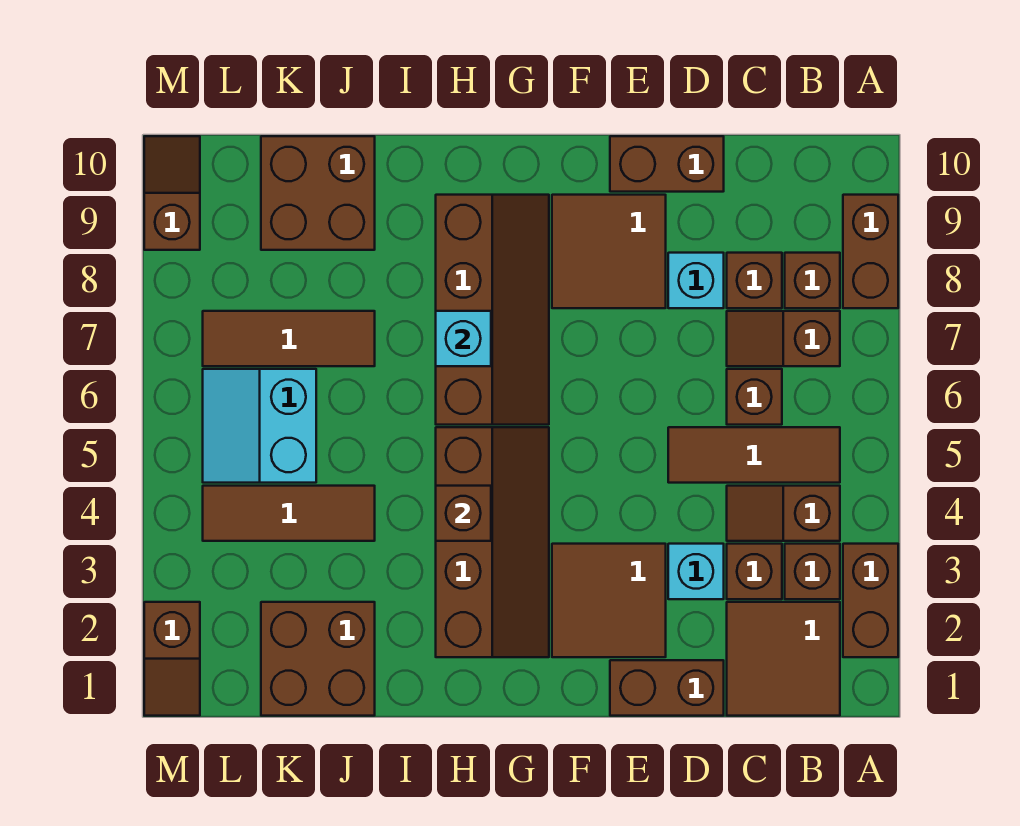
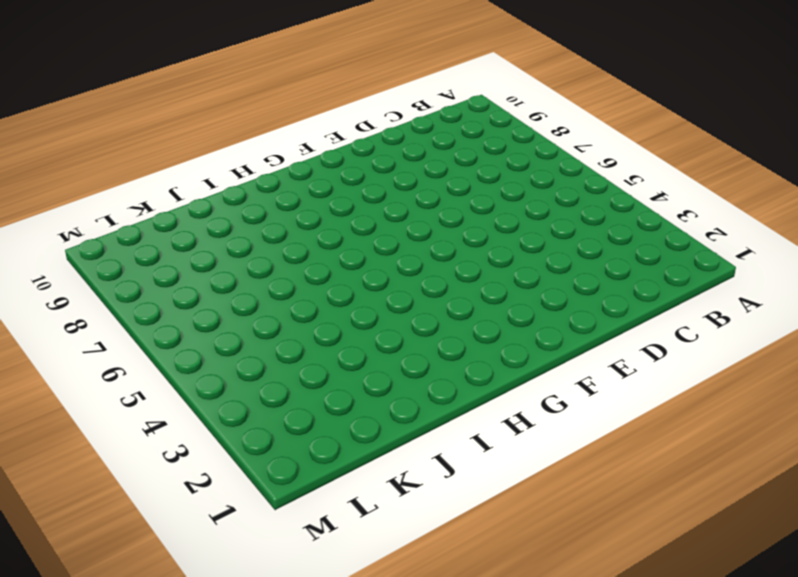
none -> brown brick A2:A3 level 1
none -> brown brick A8:A9 level 1
none -> brown tile B1:C2 level 1

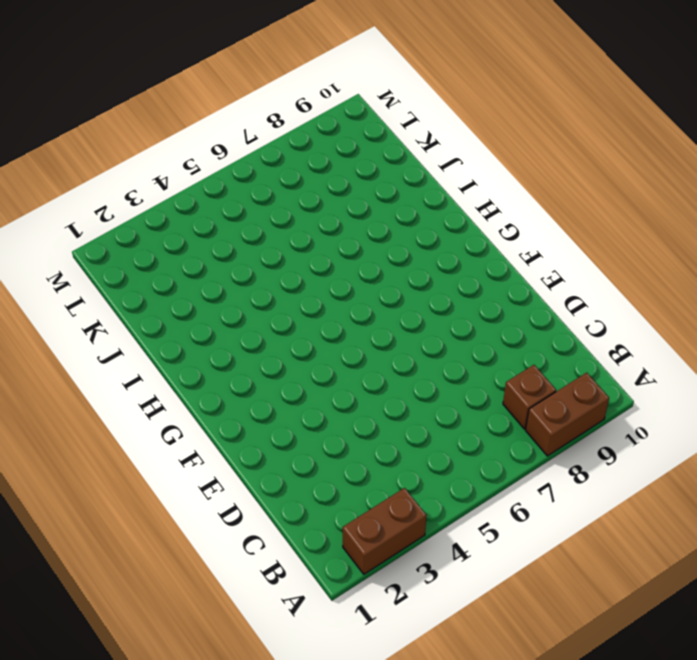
none -> brown tile B1:C2 level 1
none -> brown brick B3 level 1
none -> brown slope B4:C4 level 1 top B

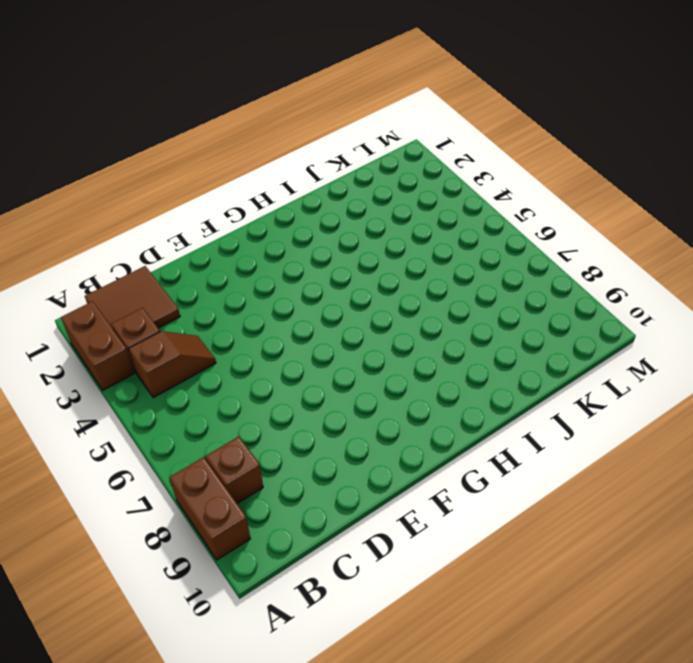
none -> brown tile B5:D5 level 1
none -> brown slope B7:C7 level 1 top B
none -> brown brick C3 level 1

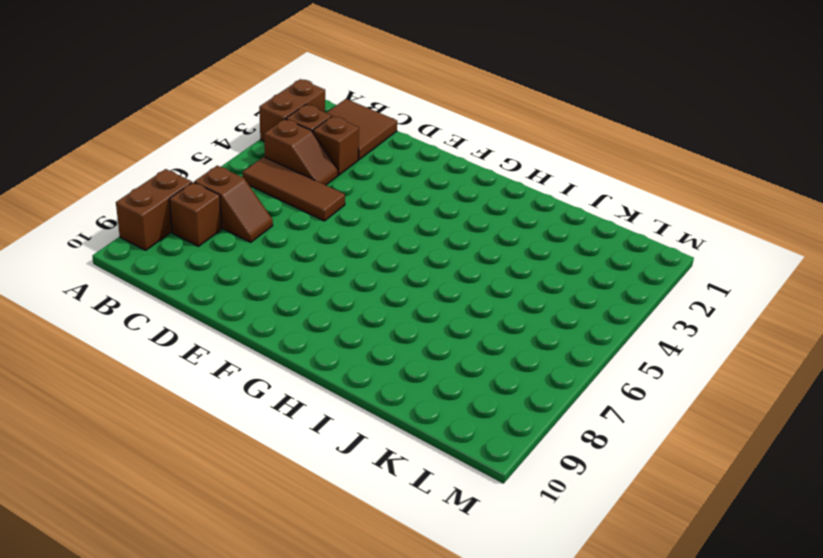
none -> brown brick C6 level 1
none -> brown brick C8 level 1
none -> brown brick D1:E1 level 1

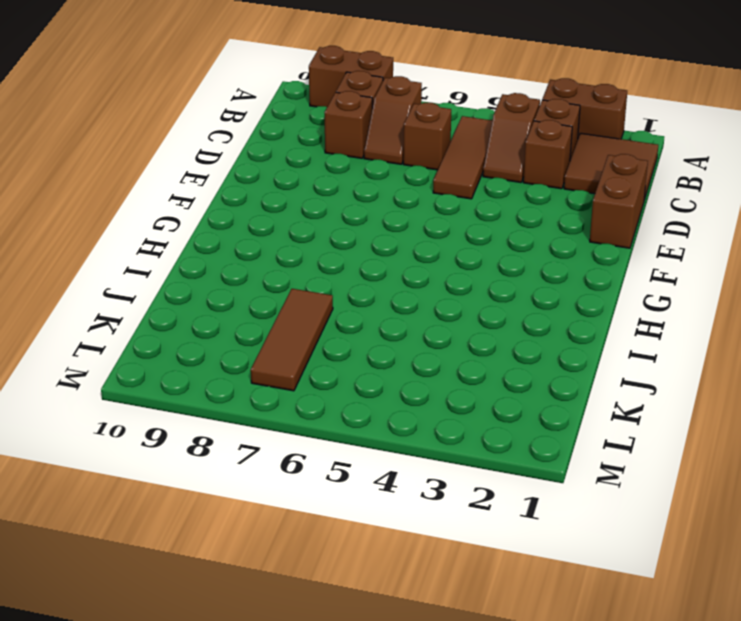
none -> cyan brick D3 level 1
none -> cyan brick D8 level 1
none -> brown brick D10:E10 level 1

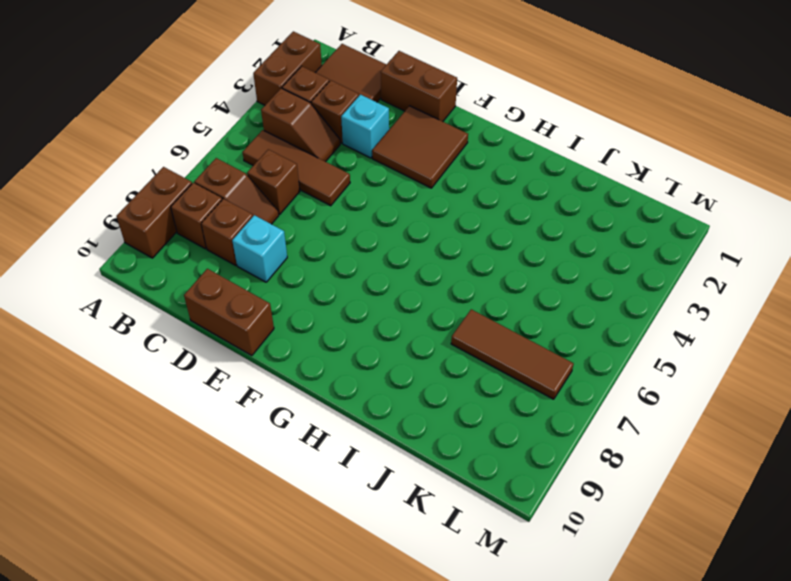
none -> brown tile E8:F9 level 1
none -> brown slope G2:H5 level 1 top H
none -> brown slope G6:H9 level 1 top H

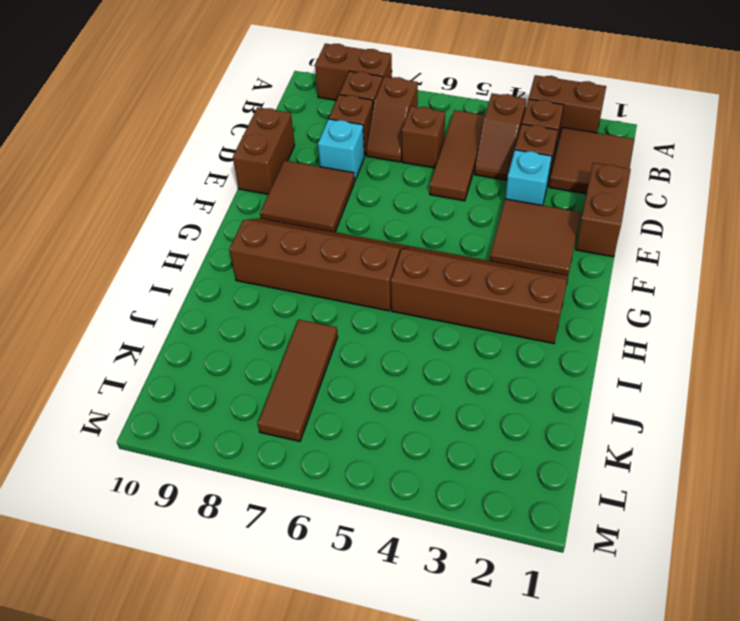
none -> brown brick J1:K2 level 1
none -> brown tile J4:L4 level 1
none -> brown brick J9:K10 level 1

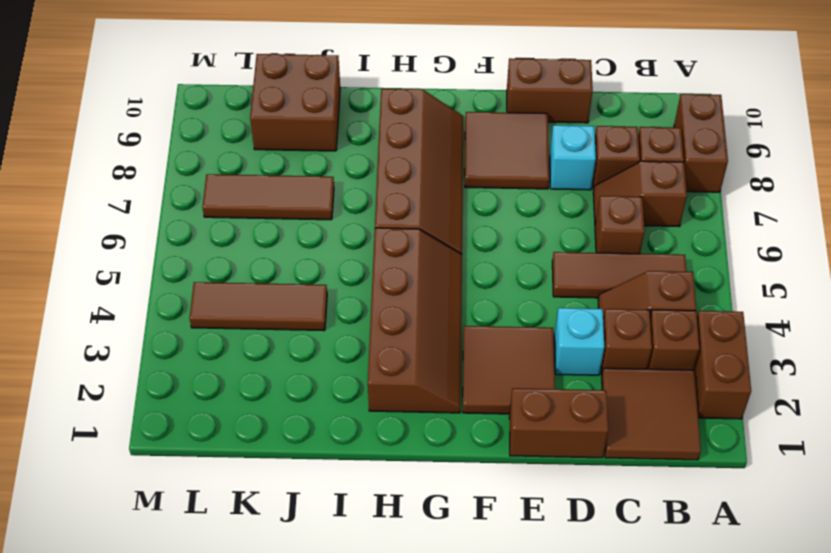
none -> brown brick J1:K2 level 1
none -> cyan slope K5:L6 level 1 top K
none -> brown slope M1:M2 level 1 top 2

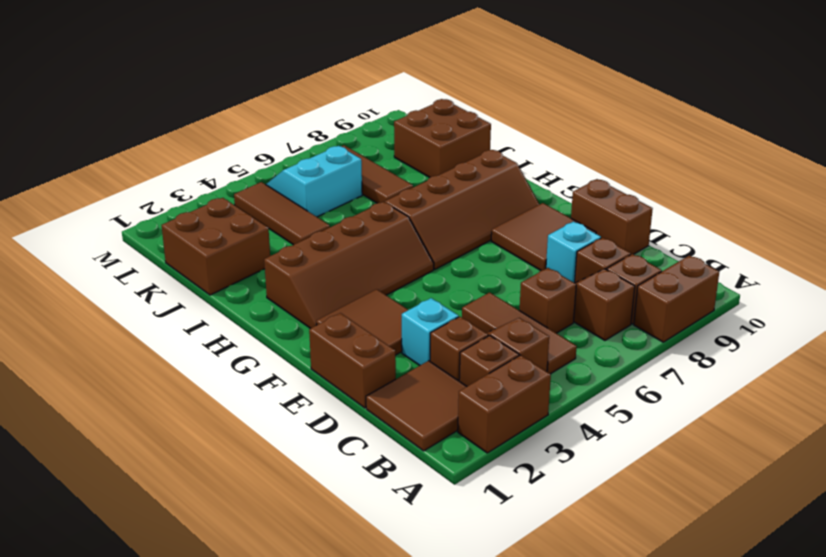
none -> brown slope M1:M2 level 1 top 2
none -> brown slope M9:M10 level 1 top 9
none -> brown brick H4 level 2

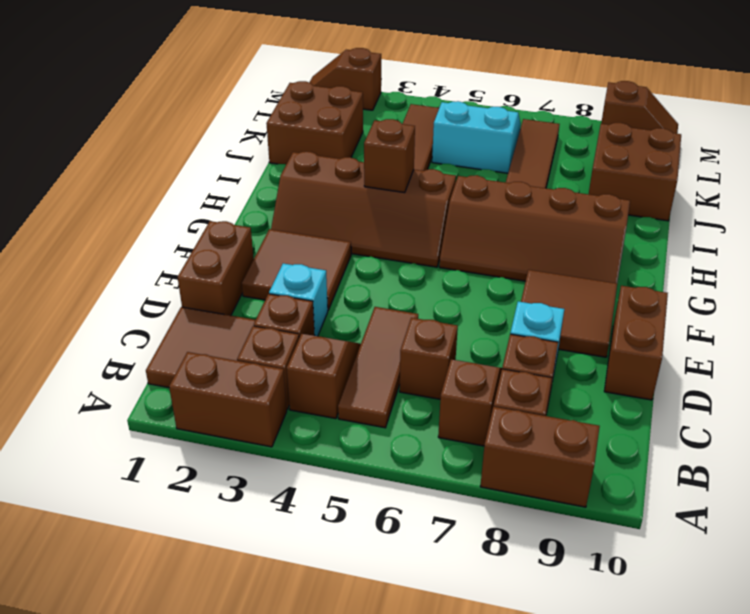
none -> cyan brick H7 level 2

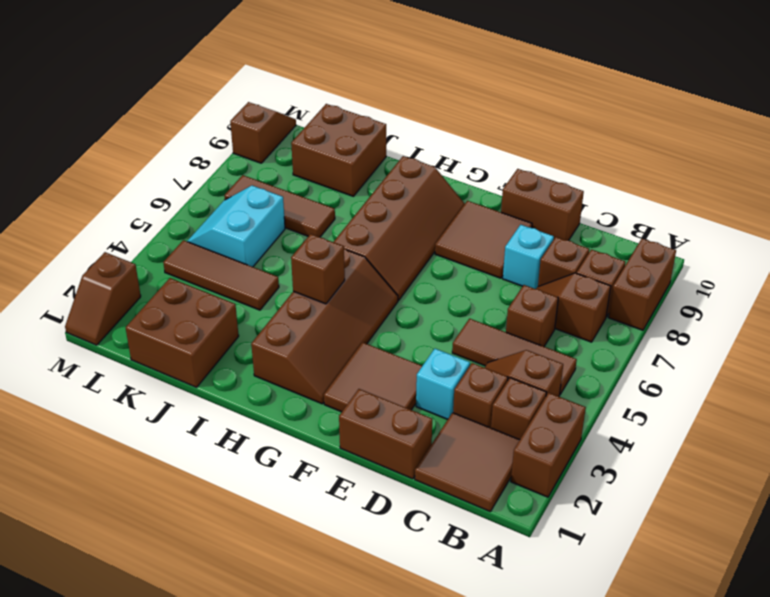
none -> cyan brick H7 level 2

